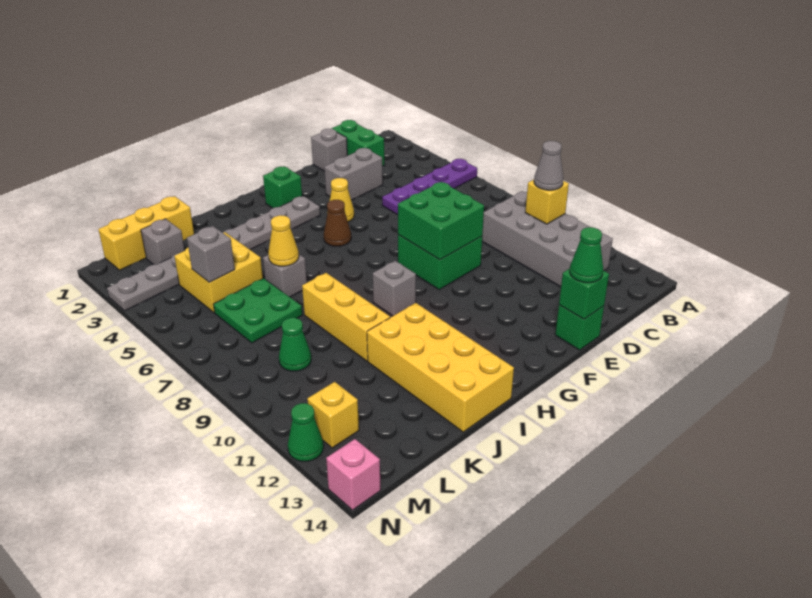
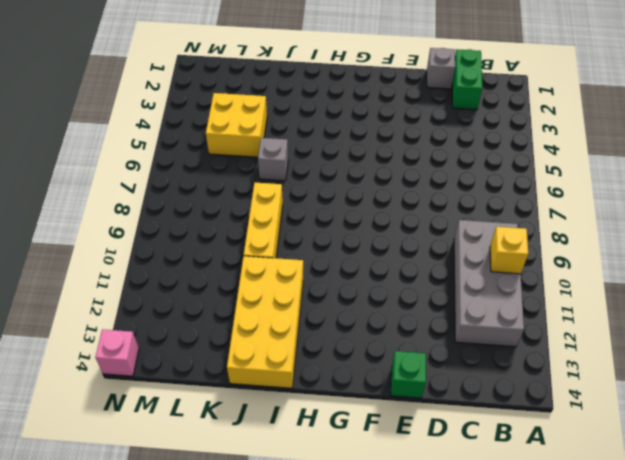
none -> purple plate A5:D5 level 1
none -> grey brick D3:E3 level 1
none -> green brick E8:F9 level 1
none -> yellow cone F4 level 1

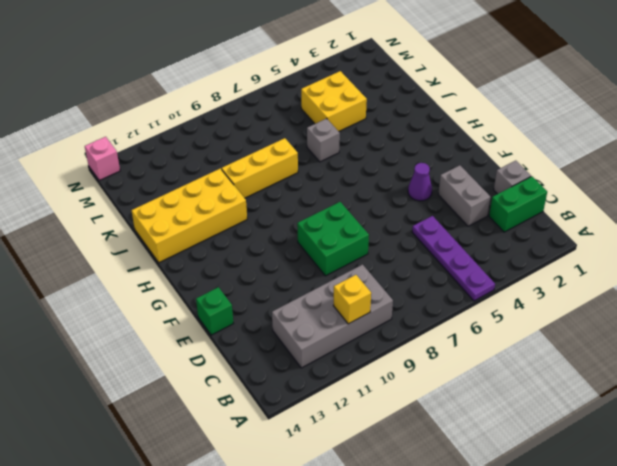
purple cone F4 level 1 -> yellow cone F4 level 1
none -> green brick G2 level 1
none -> grey plate G3:N3 level 1
none -> brown cone G5 level 1
none -> grey brick H9 level 1

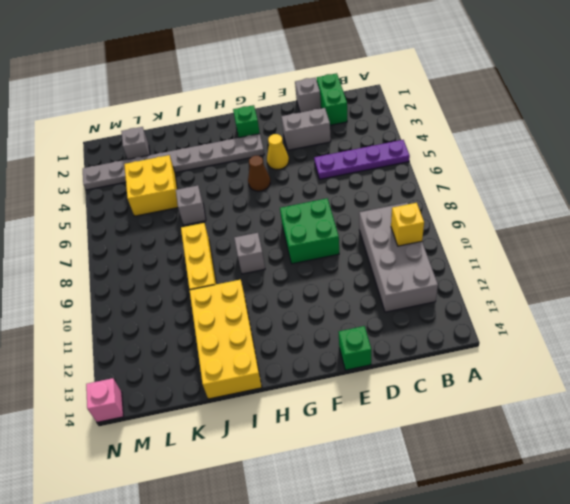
none -> yellow brick K1:M1 level 1
none -> green plate K6:L7 level 1
none -> green cone L9 level 1
none -> yellow brick M12 level 1

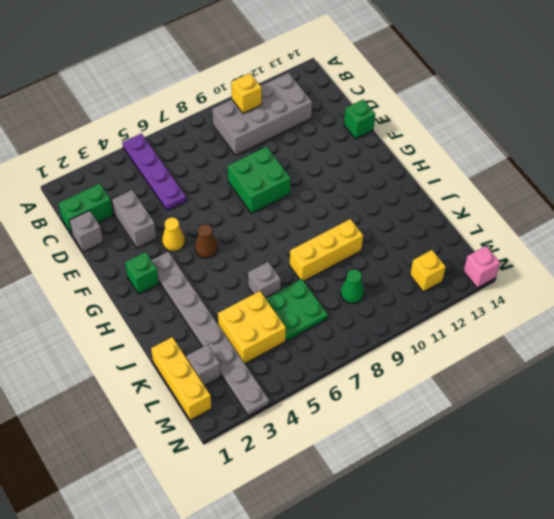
none -> grey brick H9 level 1
none -> yellow brick I11:J14 level 1
none -> green cone N12 level 1
none -> green brick E8:F9 level 2

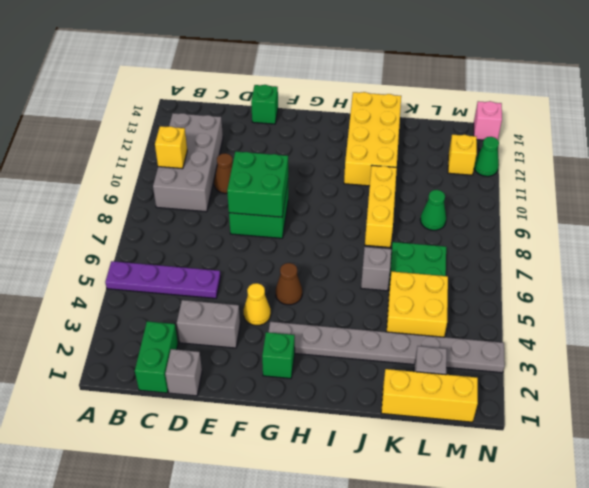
brown cone D10 level 1 -> none
none -> grey brick H9 level 1
none -> green brick E14 level 2
none -> yellow cone J6 level 2
none -> grey brick L5 level 2

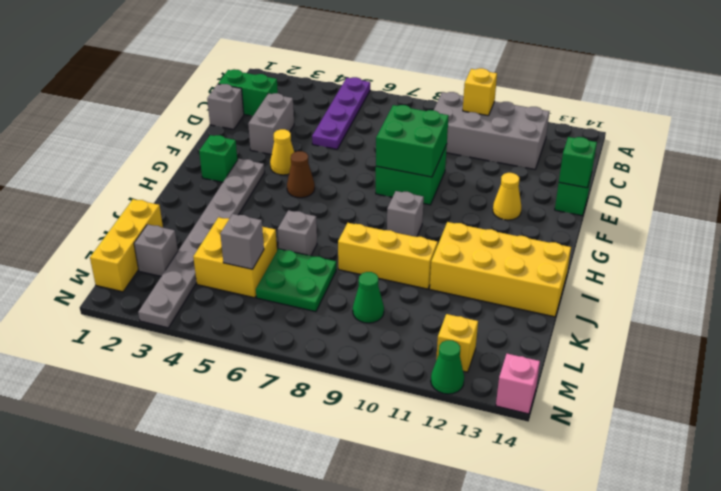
yellow cone F12 level 1 -> yellow cone J6 level 2
none -> grey cone B10 level 3
none -> green cone E14 level 3

